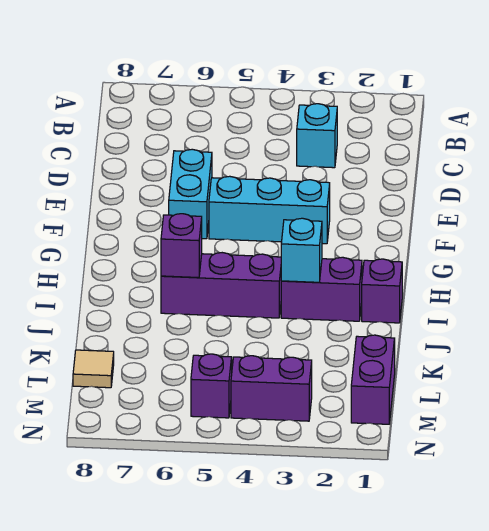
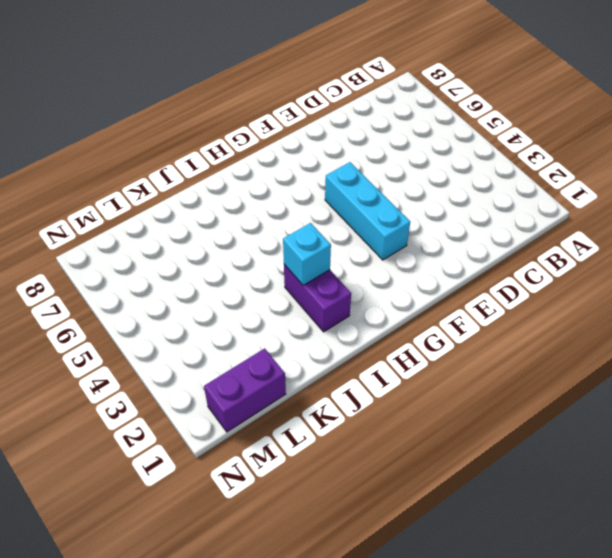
none -> cyan brick C3 level 1
none -> cyan brick E6:F6 level 1
none -> purple brick I1 level 1

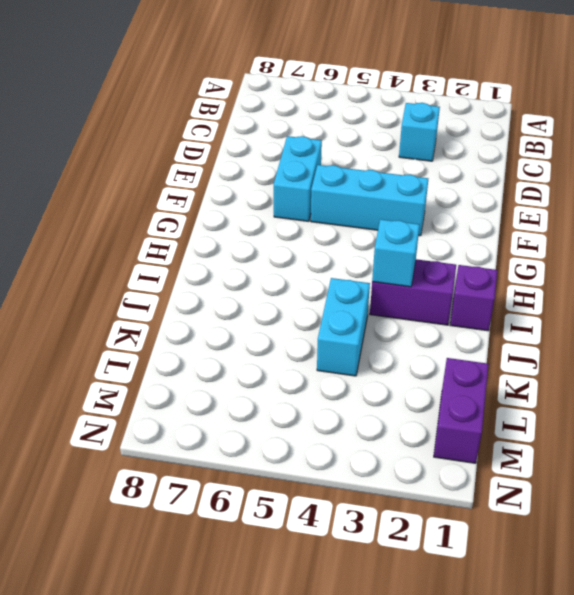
cyan brick J4:K4 level 1 -> none
none -> purple brick I4:I6 level 1
none -> tan tile L8 level 1
none -> purple brick M3:M4 level 1

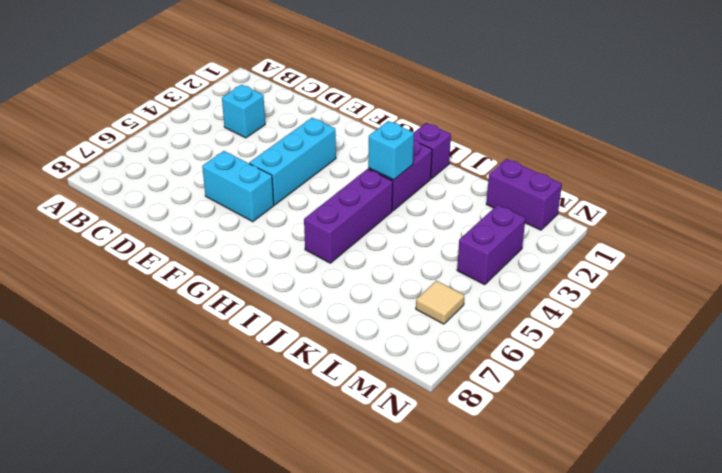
tan tile M6 level 1 -> tan tile L8 level 1
none -> purple brick M5 level 1
none -> purple brick I6 level 2

